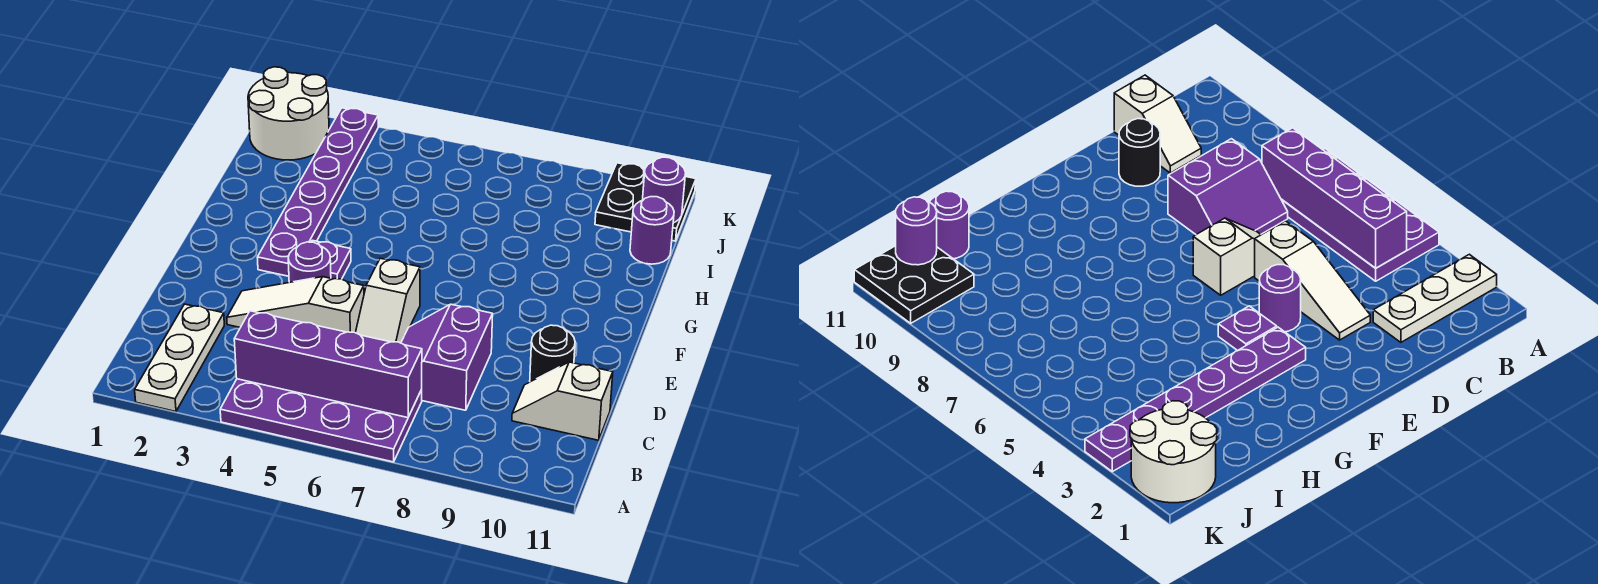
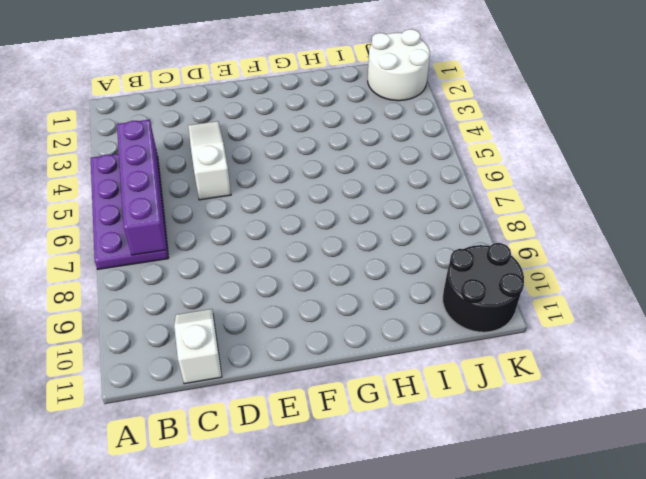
black round brick J10:K11 level 1 -> black plate J10:K11 level 1
none -> white plate A2:C2 level 1
none -> purple slope C7:D8 level 1 top 8
none -> white slope D6:E6 level 1 top E

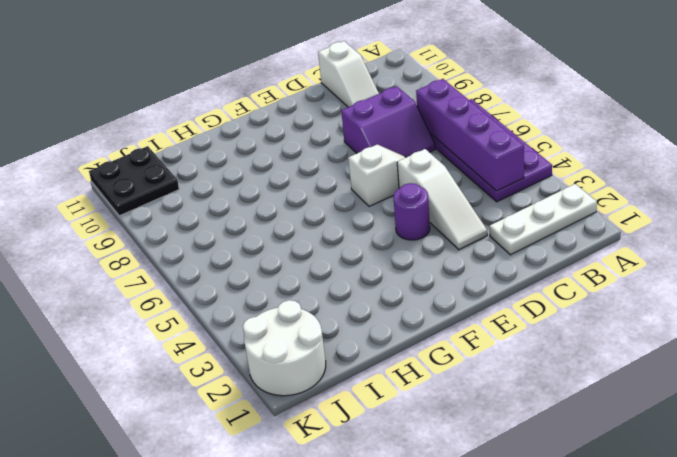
none -> black round brick D10 level 1
none -> purple plate F3:K3 level 1
none -> purple plate F4 level 1

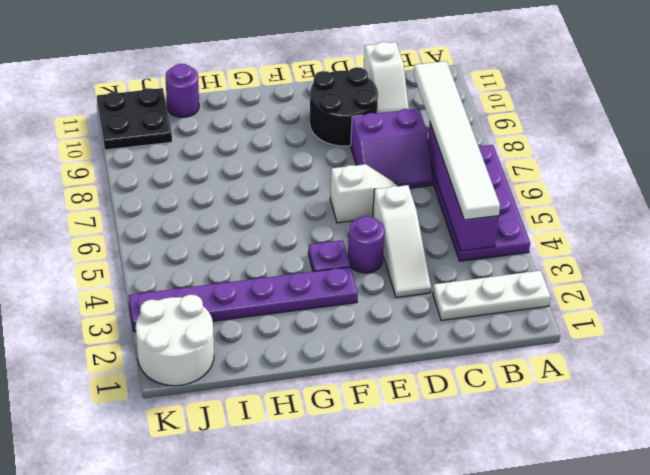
white tile B4:B9 level 3 -> none
black round brick D9:E10 level 1 -> black round brick D10 level 1
none -> purple round brick J11 level 2

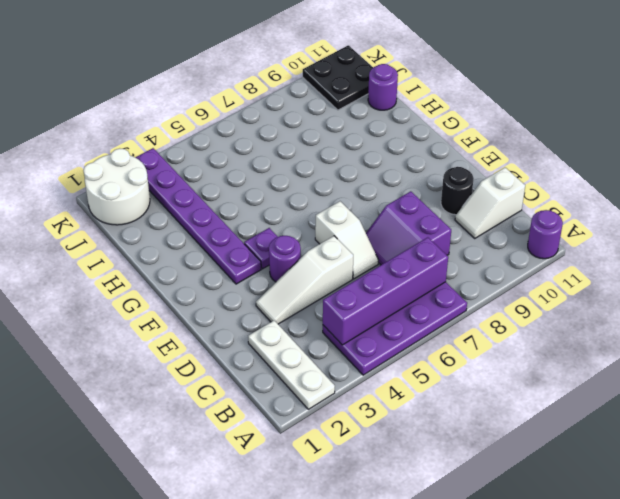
purple round brick A11 level 1 -> purple round brick J11 level 2

